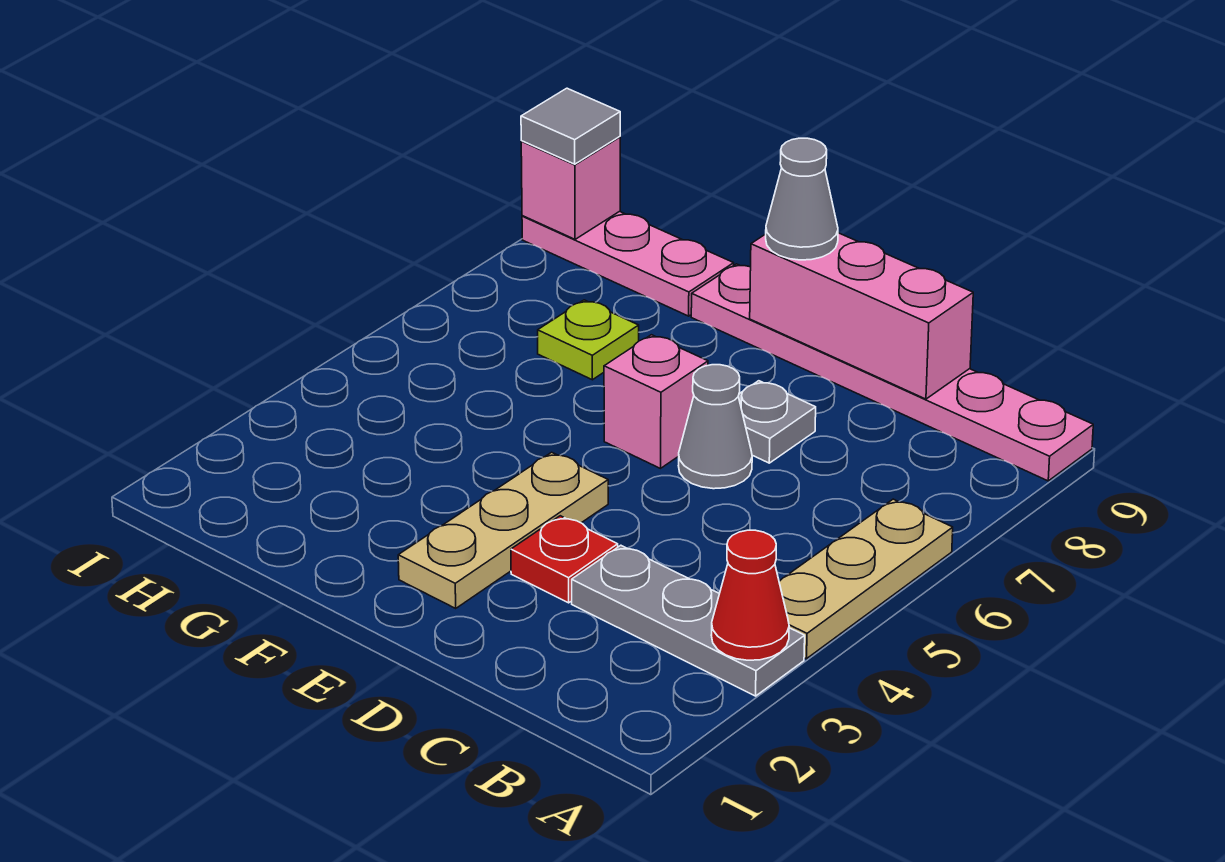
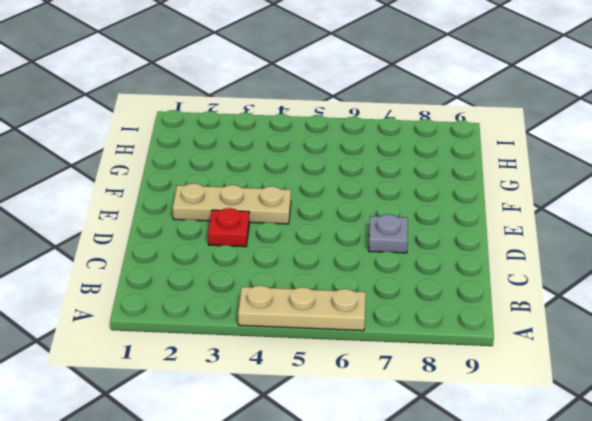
none -> grey plate A3:C3 level 1
none -> pink plate A9:F9 level 1
none -> grey cone D6 level 1

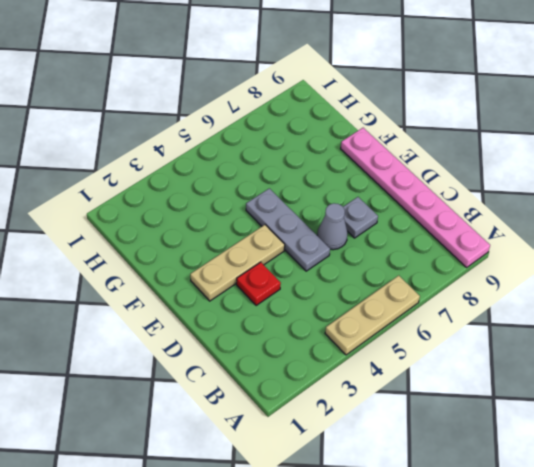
grey plate D5:F5 level 1 -> grey plate A3:C3 level 1
none -> pink brick E6 level 1
none -> lime plate G7 level 1
none -> pink plate G9:I9 level 1

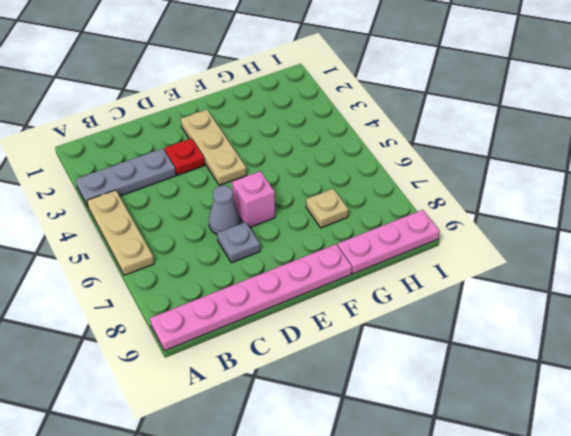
tan plate G7 level 1 -> lime plate G7 level 1
none -> red cone A3 level 2
none -> pink brick C9:E9 level 2
none -> pink brick I9 level 2

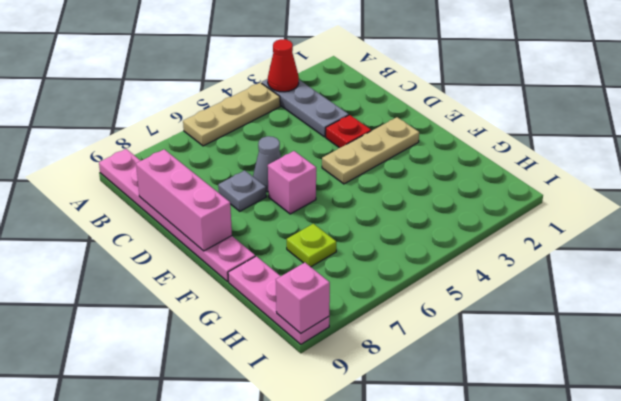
none -> grey cone E9 level 3
none -> grey tile I9 level 3

